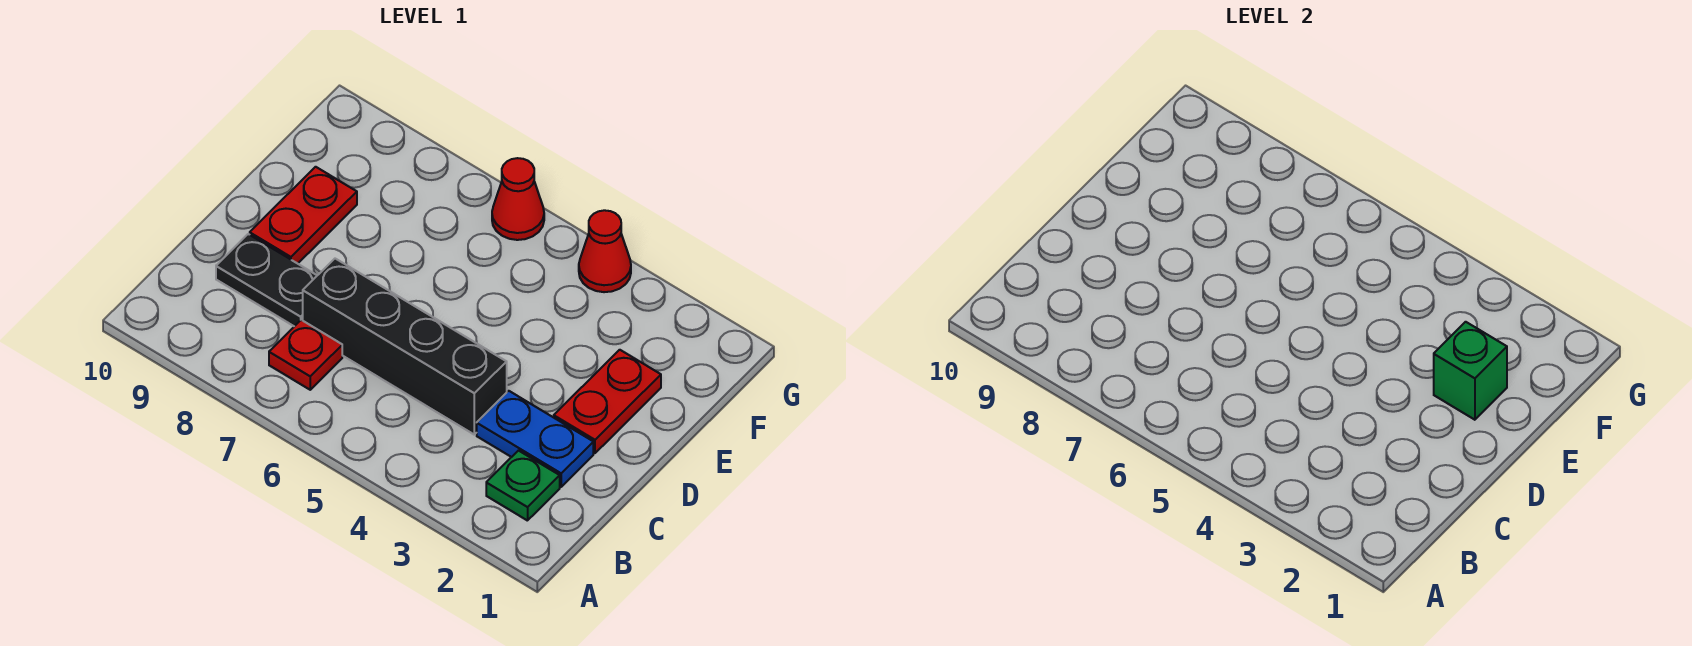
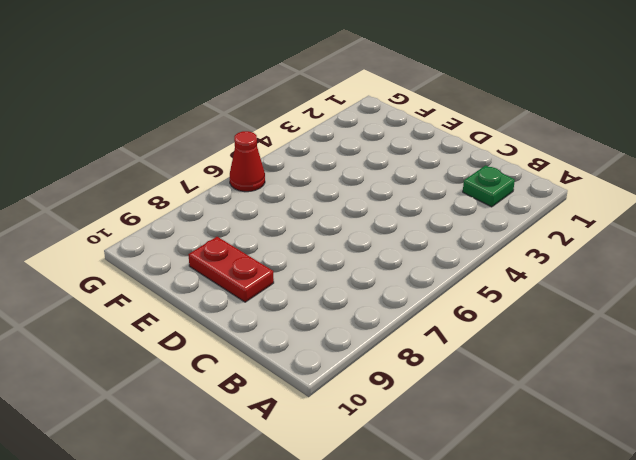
none -> red plate B7 level 1
none -> blue plate C2:C3 level 1

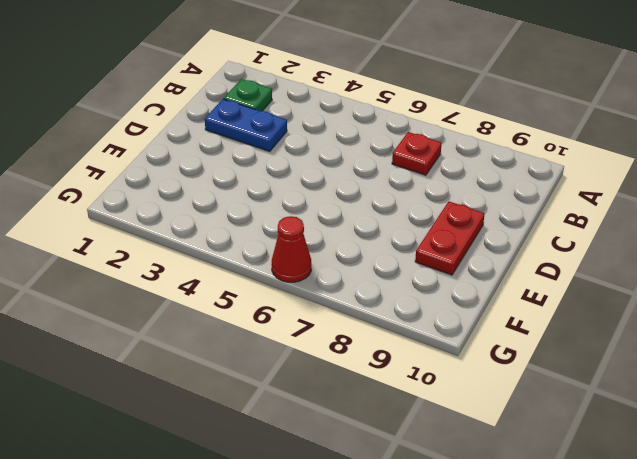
none -> black brick C4:C7 level 1
none -> black plate C8:C9 level 1

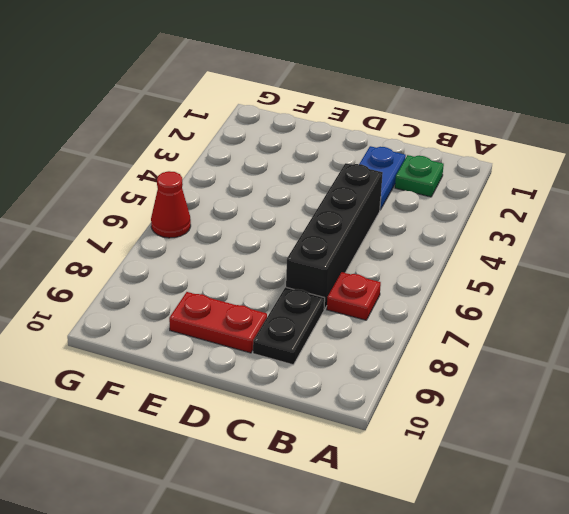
none -> red plate D2:E2 level 1
none -> red cone G4 level 1

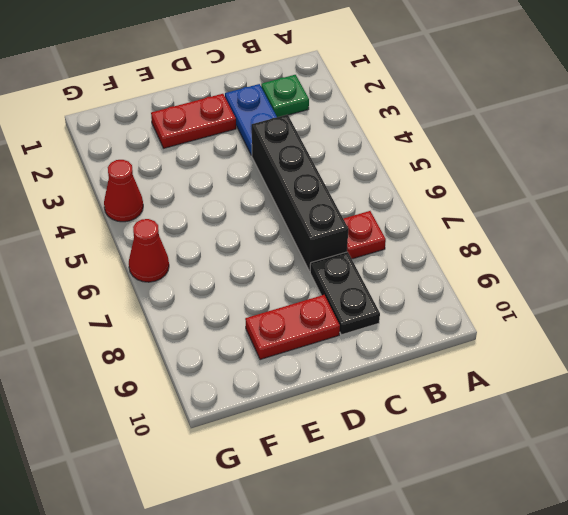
none -> green brick E2 level 2

